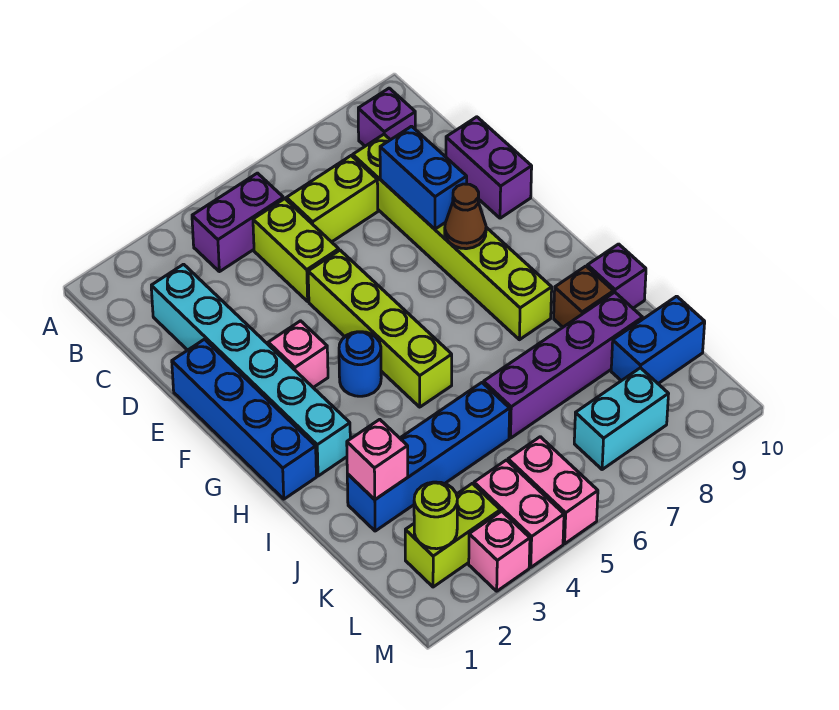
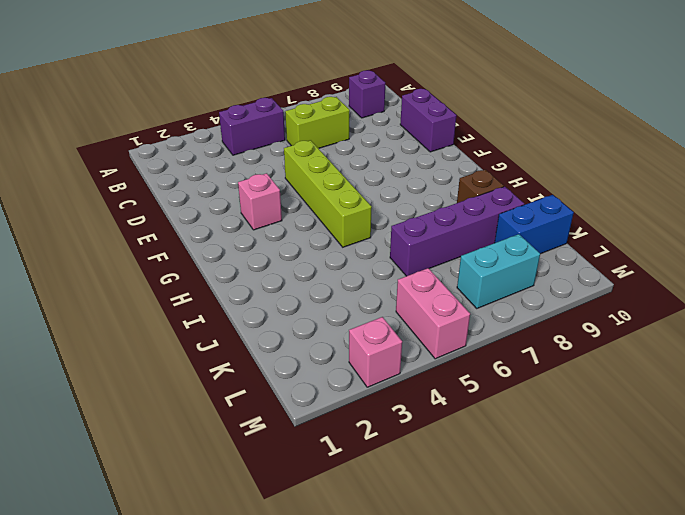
none -> cyan brick C2:H2 level 1
none -> lime brick C5:D5 level 1
none -> lime brick C8:H8 level 1

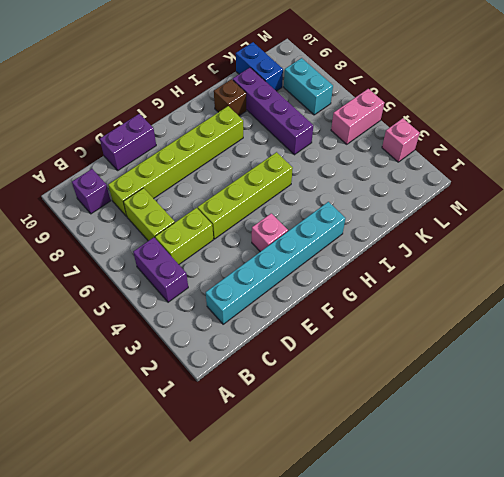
none -> blue brick E1:H1 level 1
none -> blue round brick G4 level 1
none -> purple brick I10 level 1

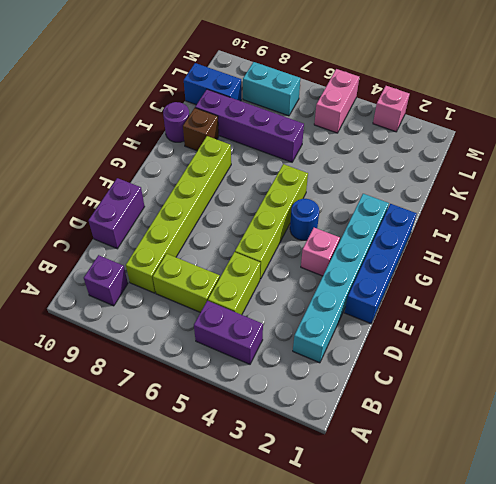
purple round brick I10 level 1 -> purple brick I10 level 1
none -> blue brick J2:J5 level 1
none -> lime brick L2:L3 level 1
none -> pink brick L4:M4 level 1

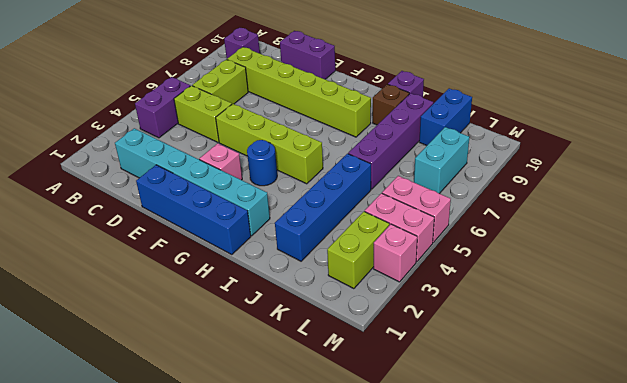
none -> blue brick D8:E8 level 2
none -> brown cone F8 level 2
none -> pink brick J2 level 2

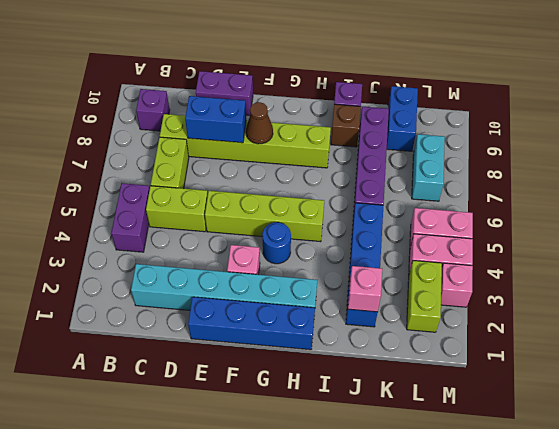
none -> lime round brick L2 level 2

